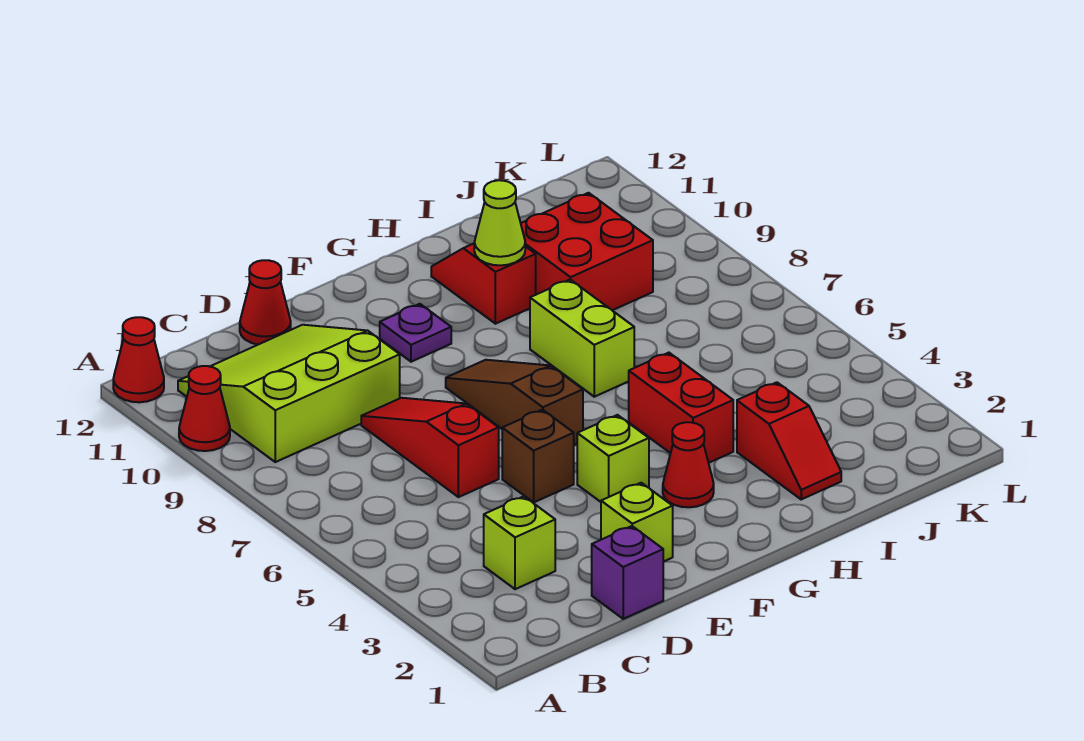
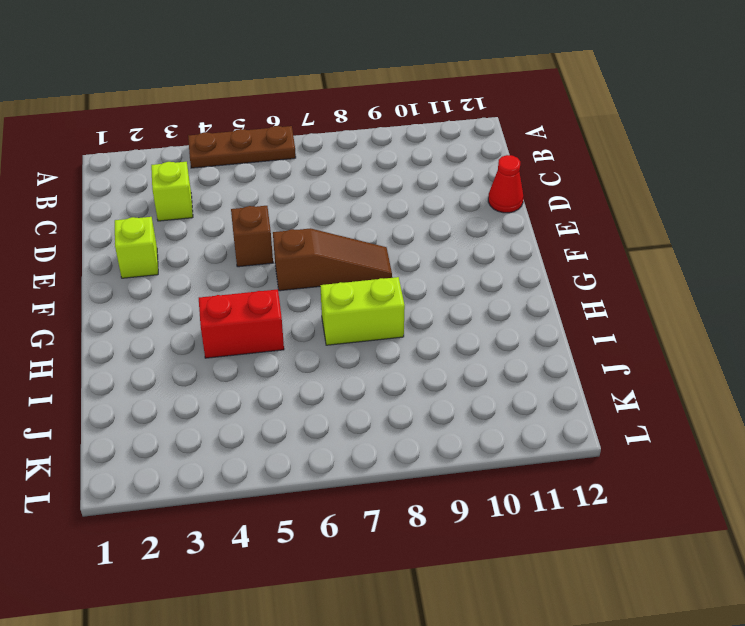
brown plate A4:A6 level 1 -> none
none -> red cone A10 level 1
none -> red cone A12 level 1
none -> lime slope B9:D11 level 1 top 9

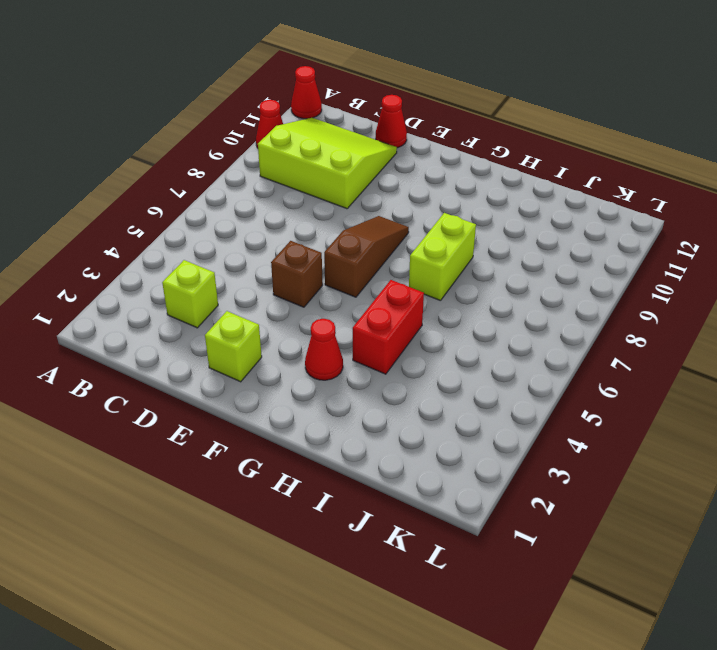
none -> purple brick D1 level 1
none -> red slope D6:D8 level 1 top 6
none -> lime brick F4 level 1

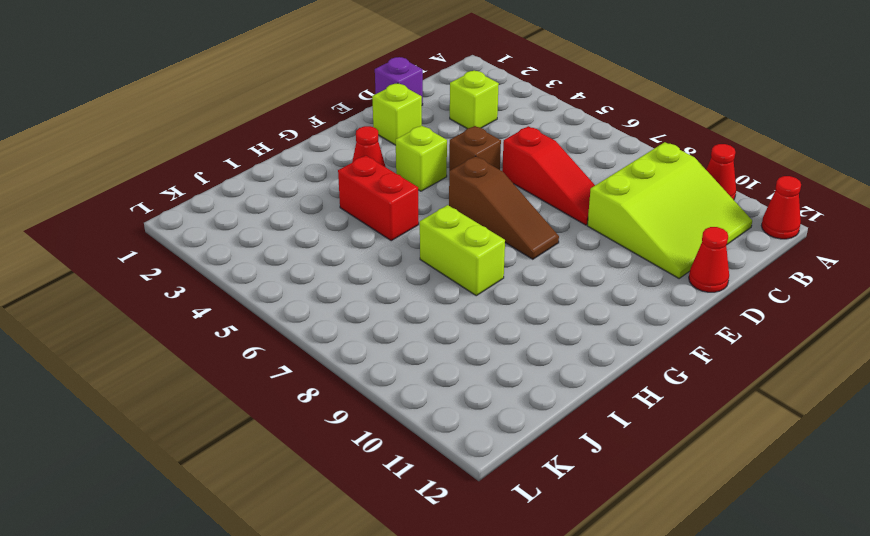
none -> purple plate F10 level 1
none -> red slope H10:H11 level 1 top 10
none -> red slope I2:I3 level 1 top 3

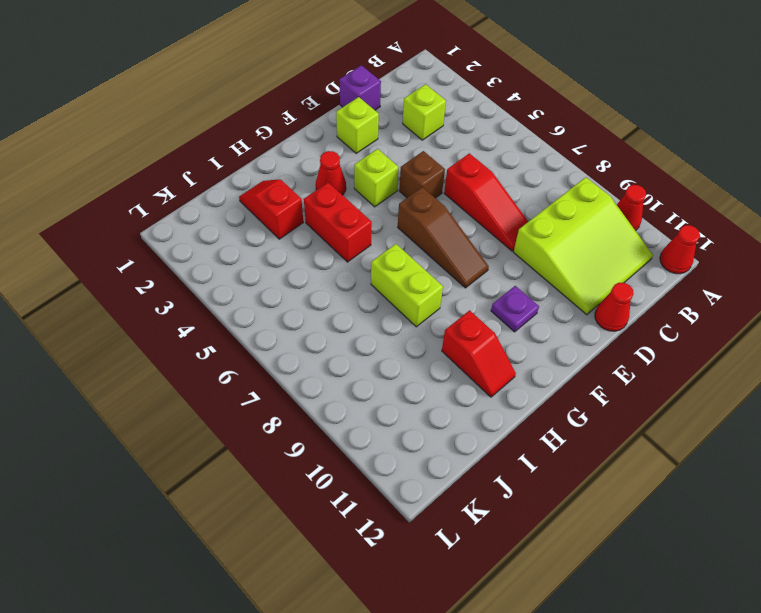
none -> red brick I9:J10 level 1
none -> lime cone H10 level 2

